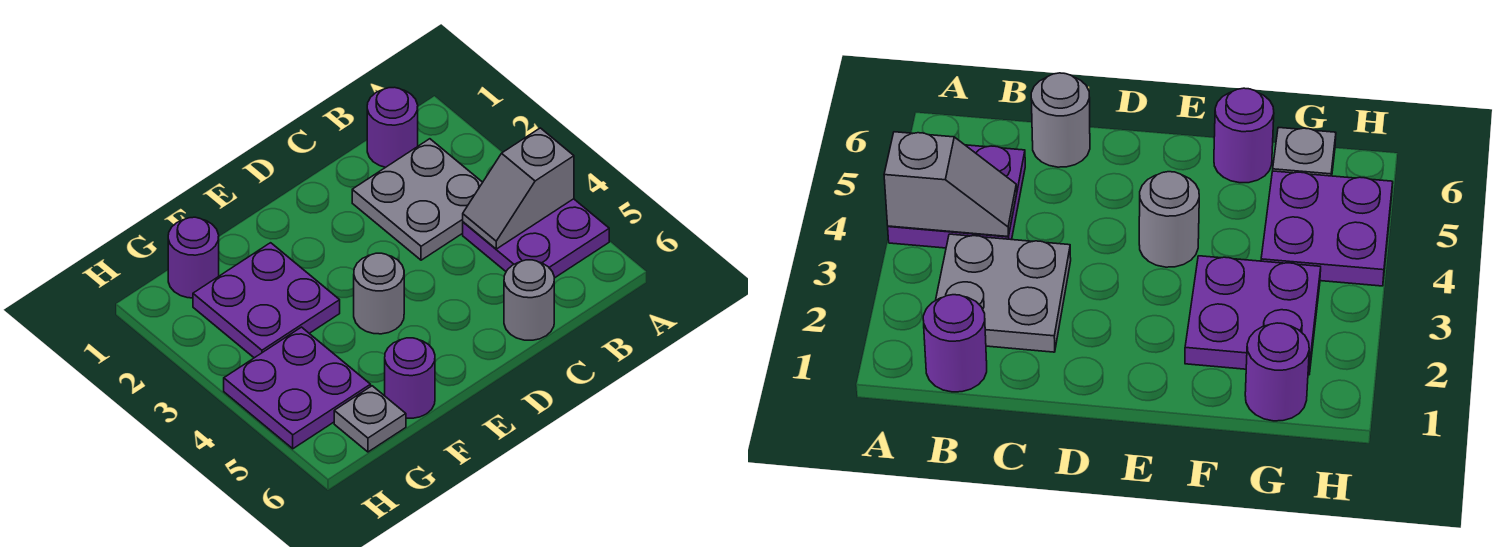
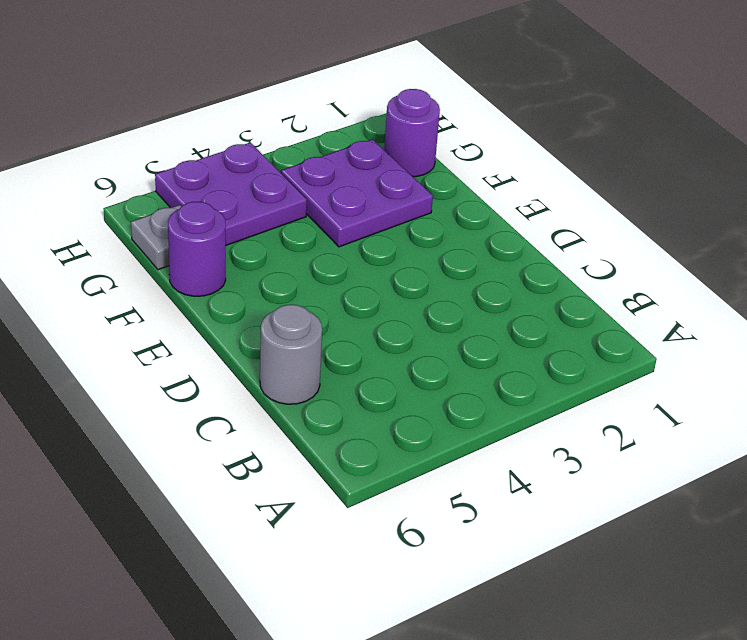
none -> purple plate A4:B5 level 1
none -> purple round brick B1 level 1

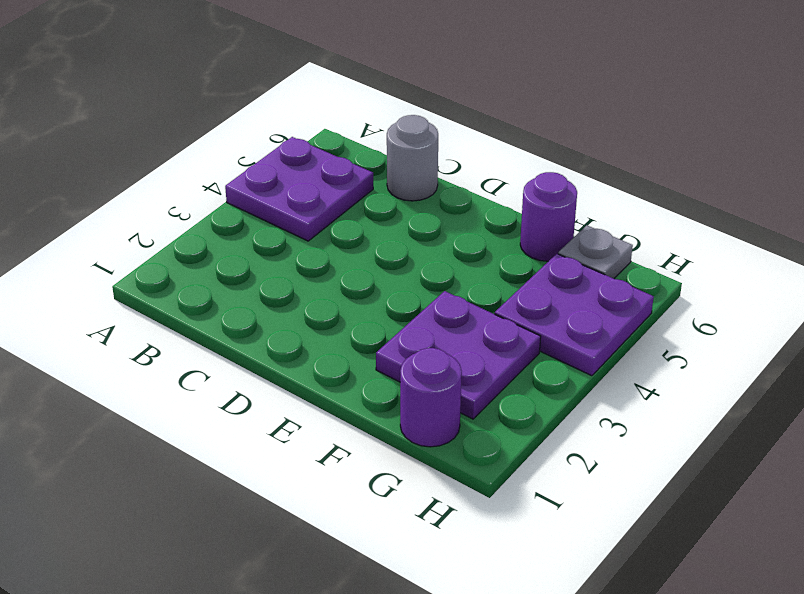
none -> purple round brick B1 level 1
none -> grey plate B2:C3 level 1

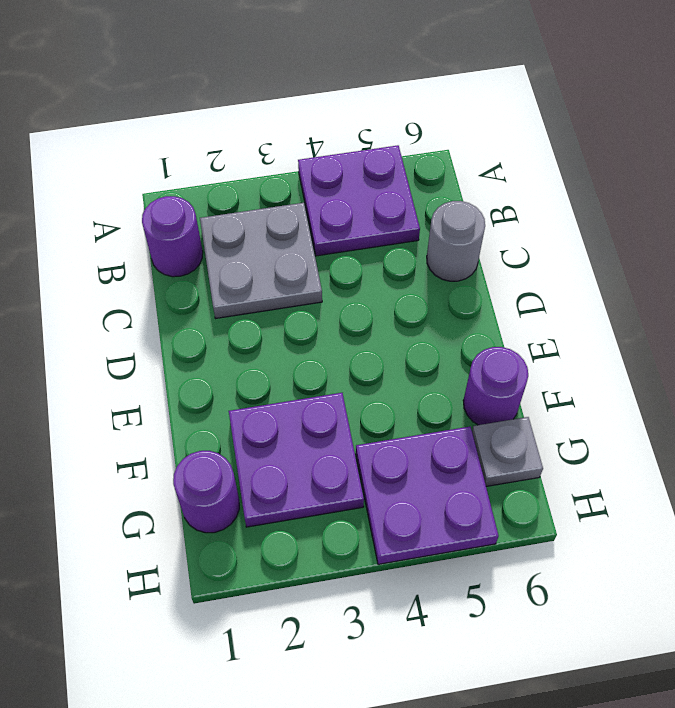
none -> grey round brick E4 level 1
none -> grey slope A4:B4 level 2 top A

